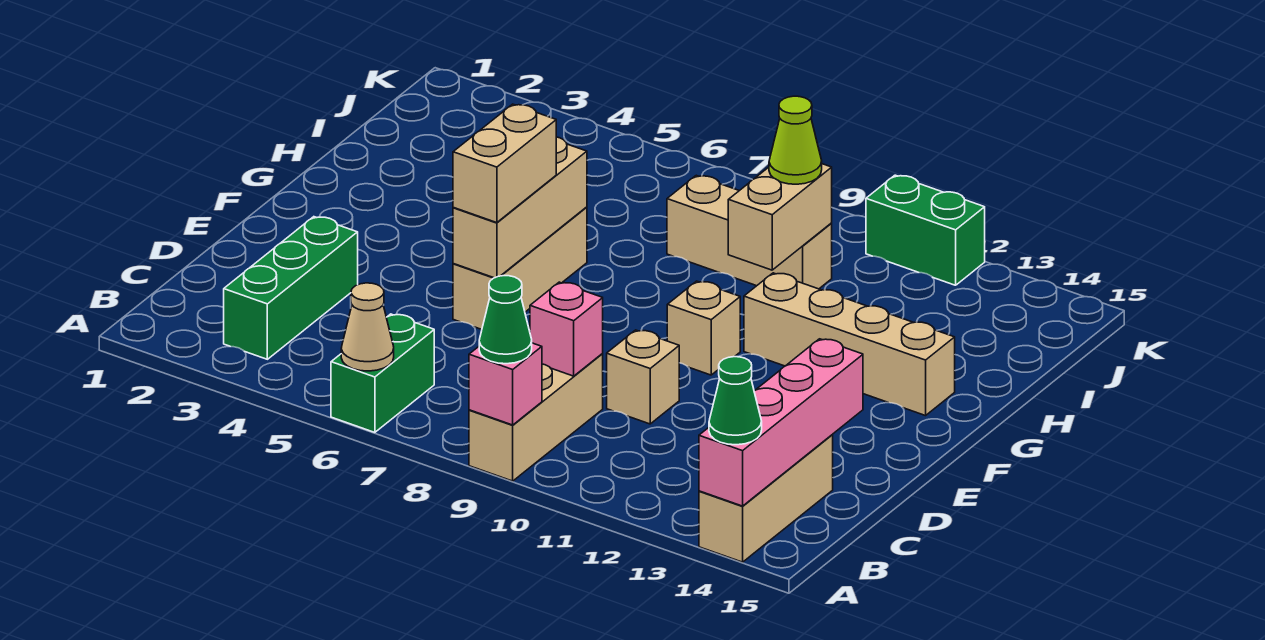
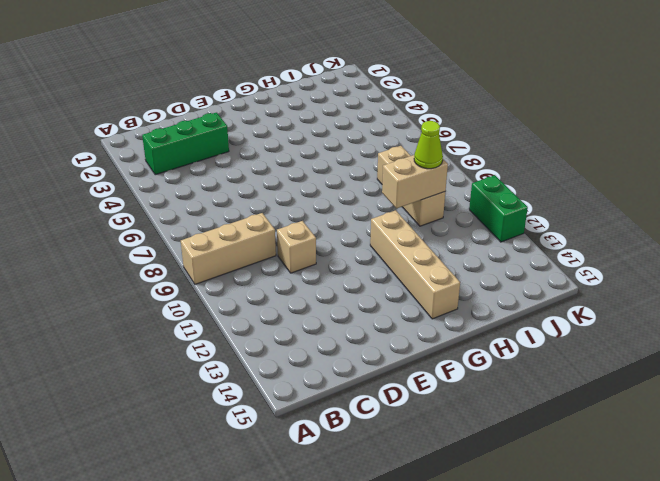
none -> green brick A6:B6 level 1
none -> tan brick A14:C14 level 1
none -> tan brick E6:G6 level 1

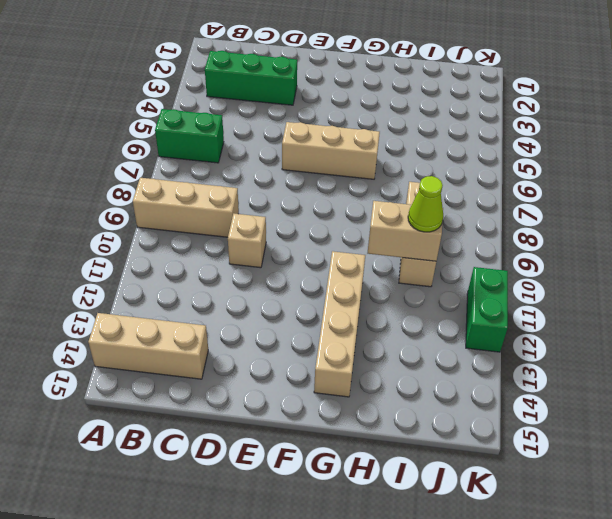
none -> tan brick F10 level 1
none -> tan cone A6 level 2
none -> pink brick A9 level 2

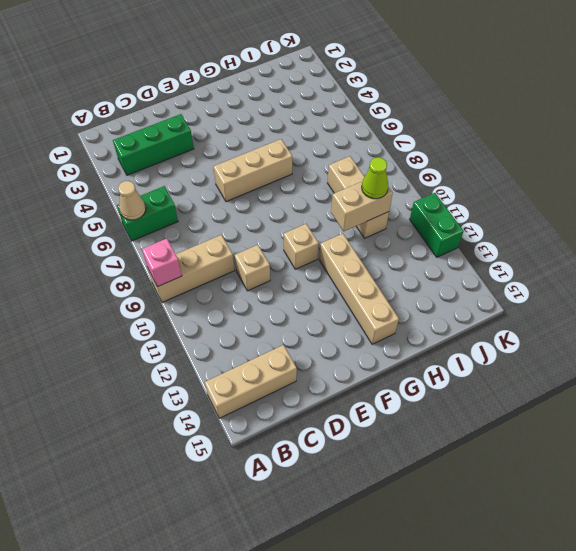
none -> pink brick A14:D14 level 2
none -> pink brick C9 level 2
none -> tan brick E6:G6 level 2

